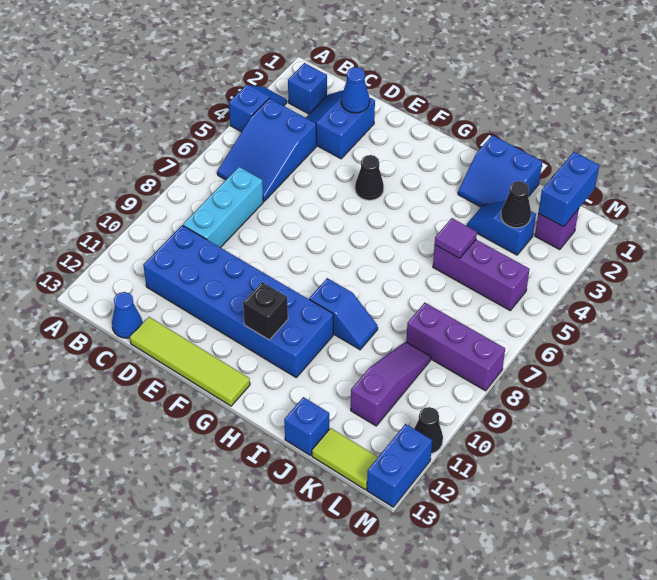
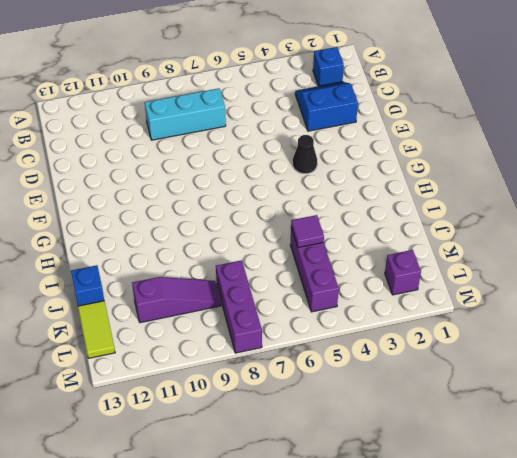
none -> blue slope A3:A4 level 1 top 4
none -> blue slope B4:C6 level 1 top 4
none -> blue brick C10:H11 level 1

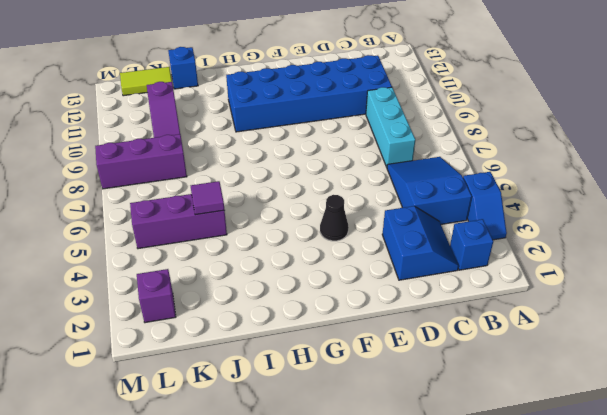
none -> blue cone C13 level 1
none -> lime tile D13:G13 level 1
none -> blue slope H9:I9 level 1 top H

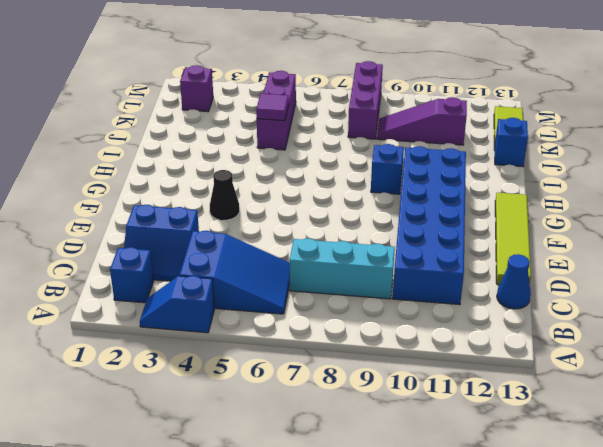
none -> blue slope I1:J2 level 1 top 1
none -> blue slope J3:K3 level 1 top K
none -> black cone M11 level 1

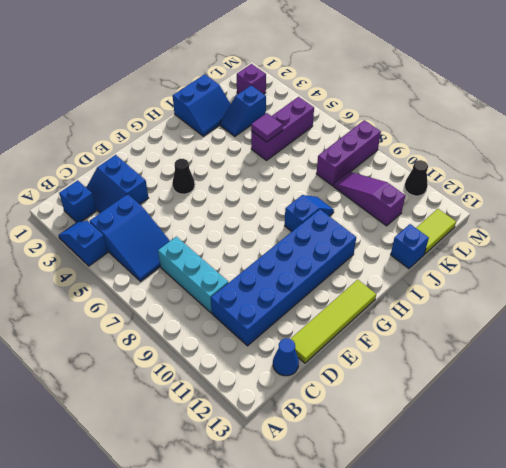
none -> blue brick M12:M13 level 1
none -> blue cone D2 level 2
none -> black brick G11 level 2

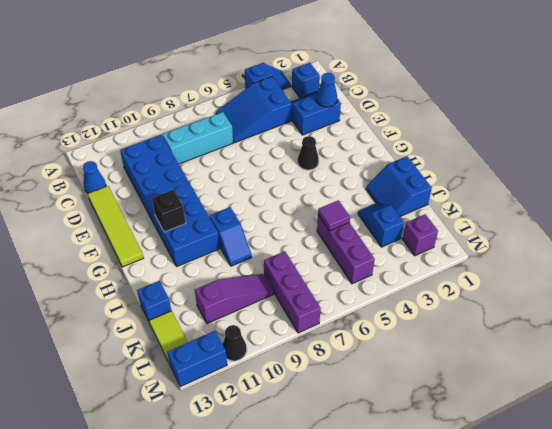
none -> black cone K3 level 2
none -> blue brick L1:L2 level 2

